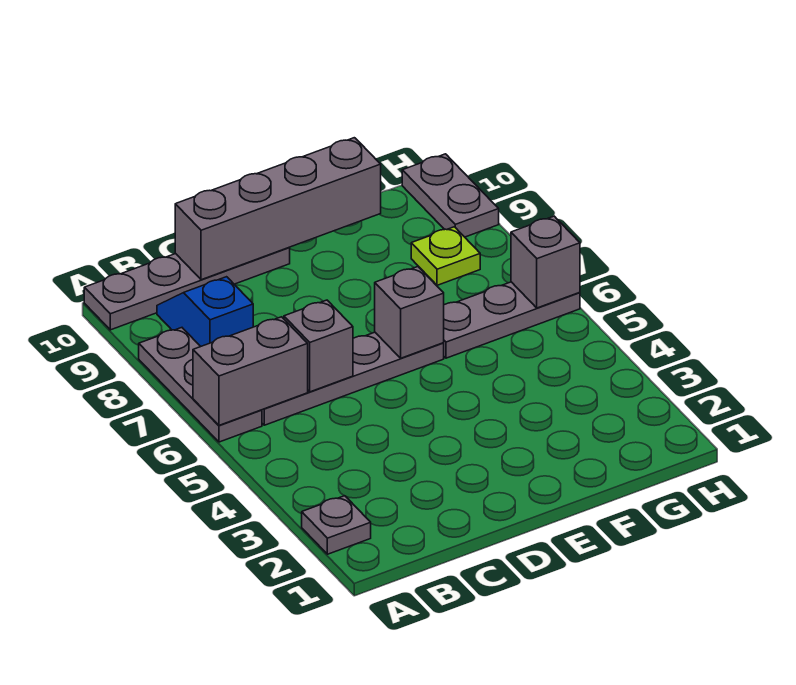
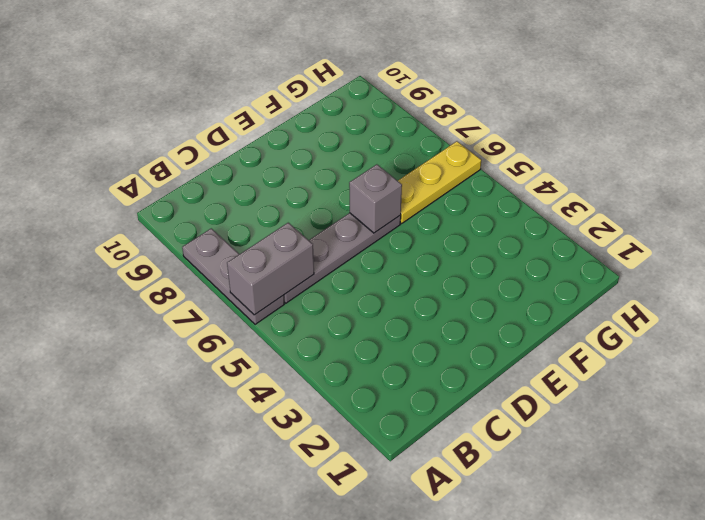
yellow plate F6:H6 level 1 -> grey plate F6:H6 level 1
none -> grey plate A2 level 1
none -> grey plate A10:D10 level 1
none -> blue slope B8:B9 level 1 top 8

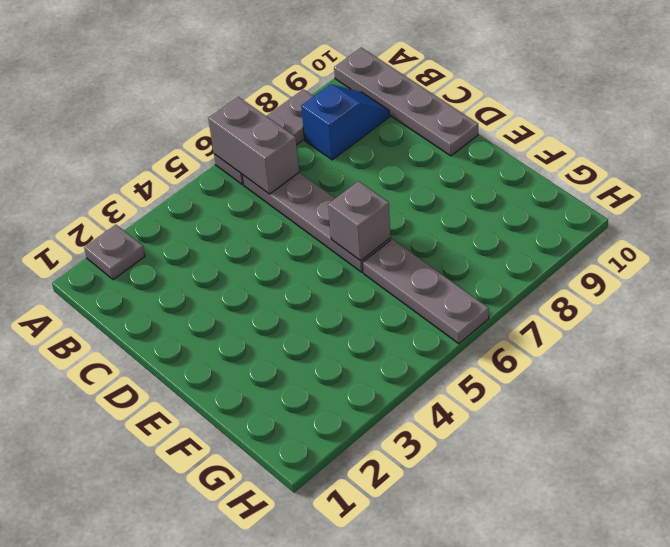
none -> lime plate G8 level 1
none -> grey plate H9:H10 level 1
none -> grey brick C6 level 2

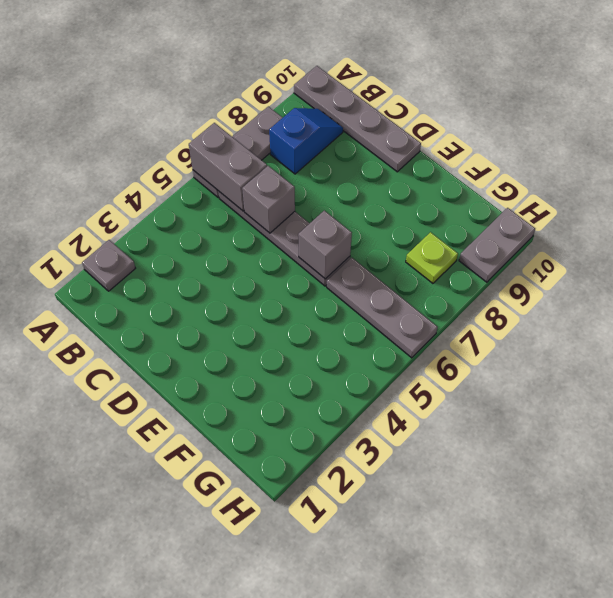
none -> grey brick C10:F10 level 2
none -> grey brick H6 level 2

